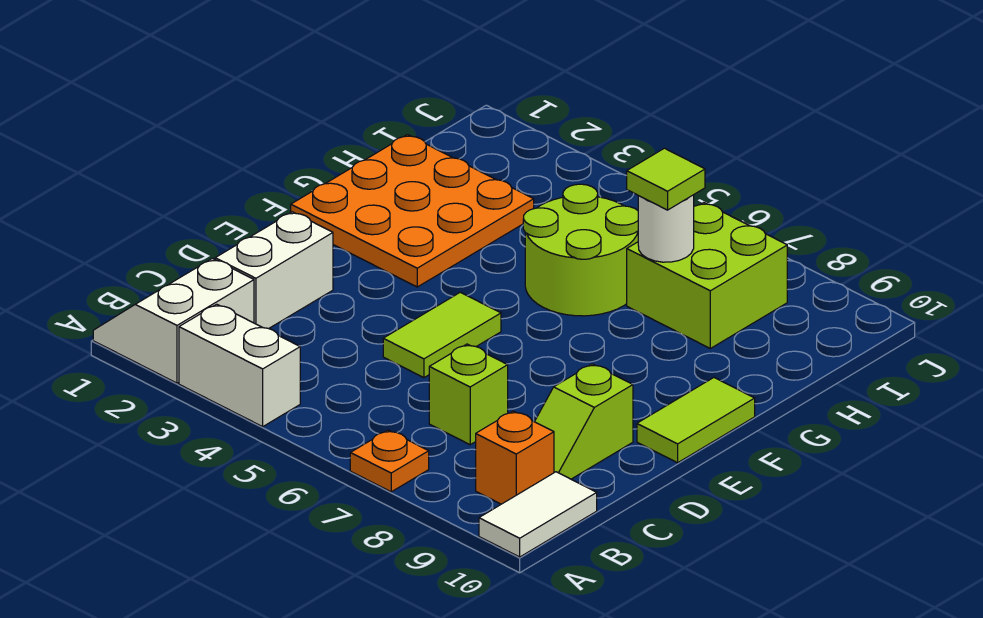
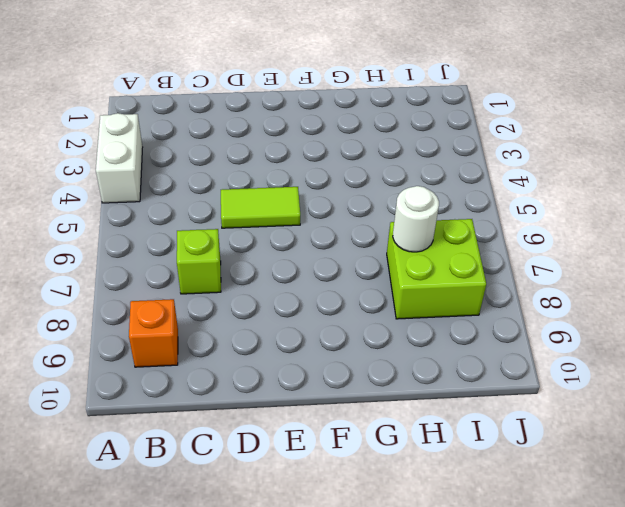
none -> white slope A1:B2 level 1 top 2
none -> orange plate A7 level 1
none -> white tile A10:B10 level 1

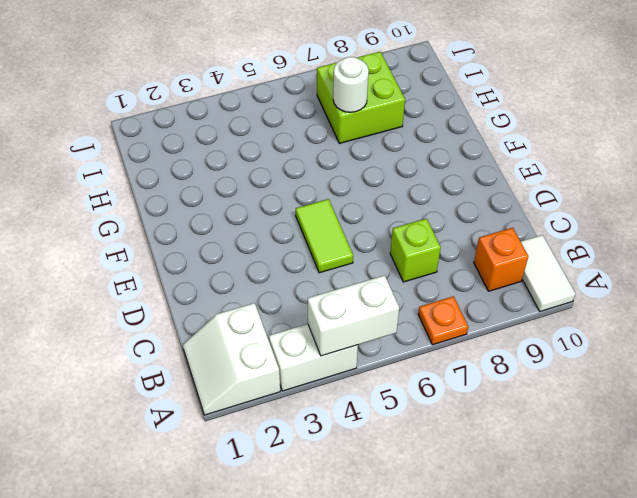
white brick A4:A5 level 2 -> white brick C2:D2 level 1
none -> lime slope C9:D9 level 1 top D
none -> lime tile E10:F10 level 1
none -> orange plate F1:H3 level 1

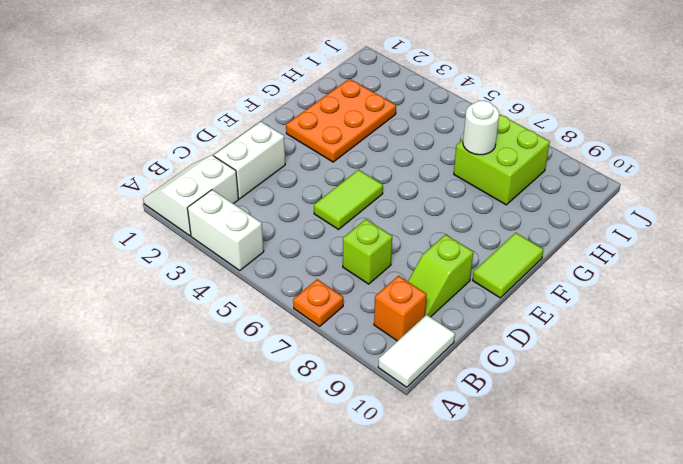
orange plate F2:H3 level 1 -> orange plate F1:H3 level 1
none -> lime round brick G5:H6 level 1
none -> lime tile H7 level 3

